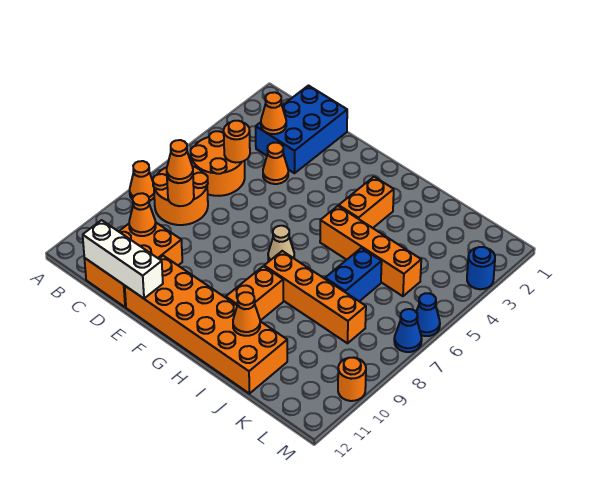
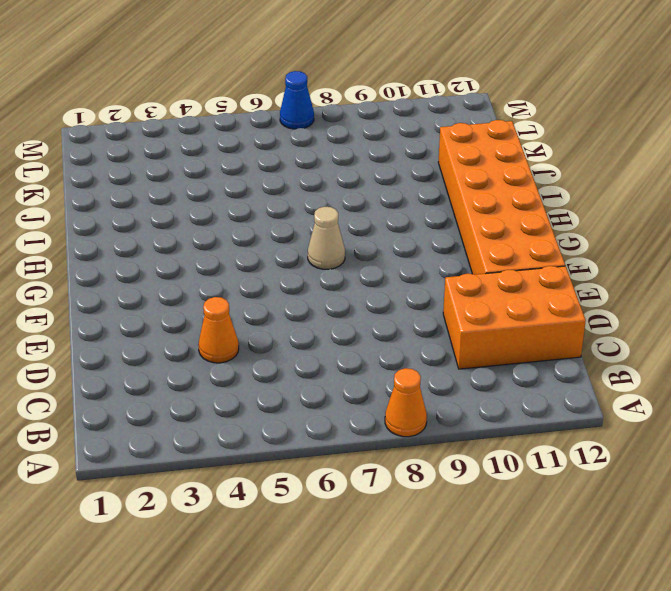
none -> orange round brick B5:C6 level 1
none -> orange round brick B7:C8 level 1
none -> blue brick C1:D3 level 1

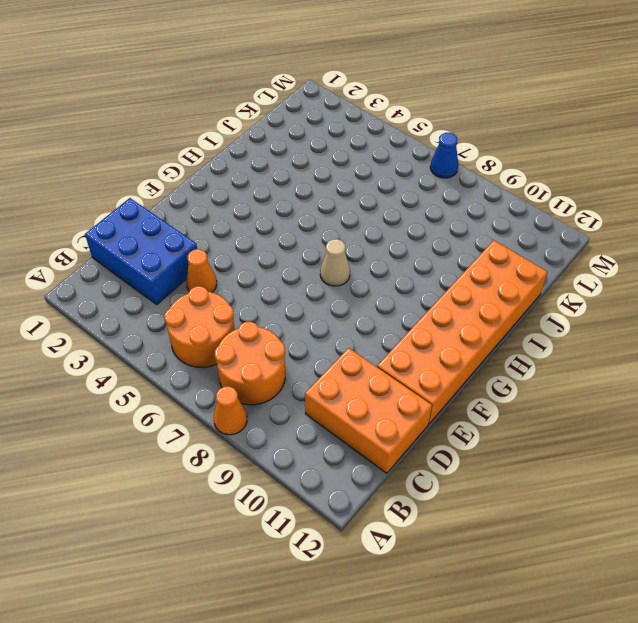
none -> orange brick H3:H4 level 1
none -> orange brick H5:K5 level 1
none -> orange brick H8:K8 level 1

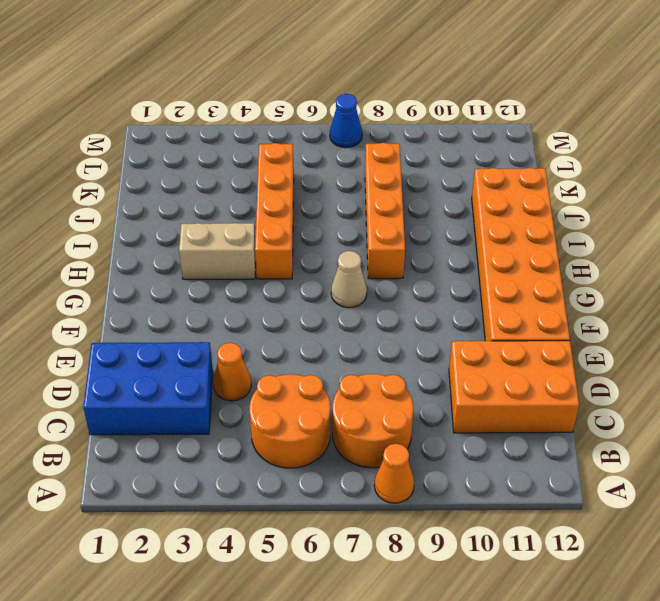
tan brick H3:H4 level 1 -> orange brick H3:H4 level 1
none -> orange brick H9:H10 level 1
none -> blue brick J6:J7 level 1
none -> blue round brick M3 level 1

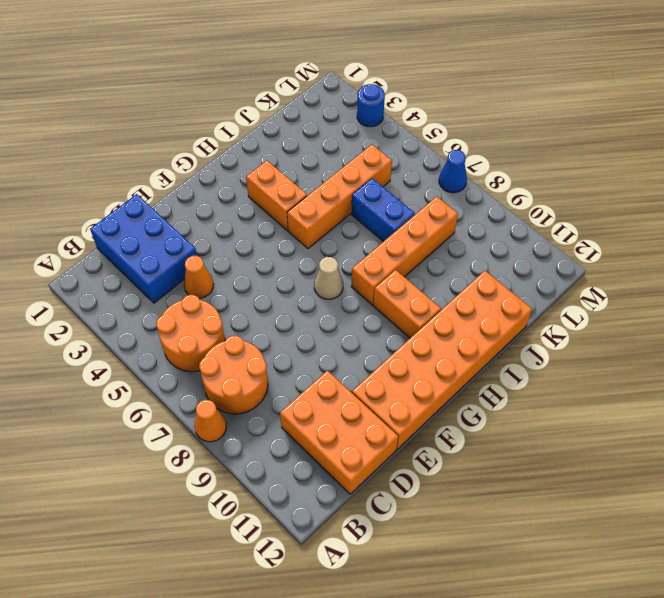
none -> blue cone M6 level 1
none -> orange round brick M10 level 1
none -> orange cone C3 level 2

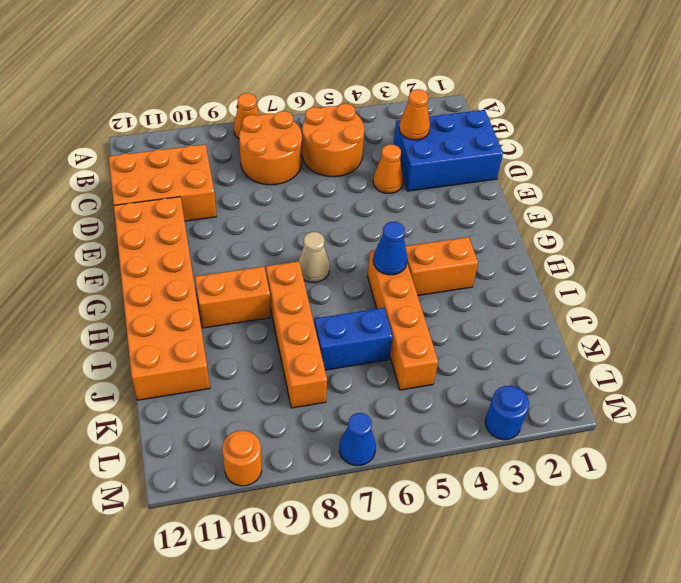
blue cone H5 level 2 -> blue cone M6 level 1
none -> orange round brick C5 level 2
none -> orange round brick C8 level 2
none -> orange cone C10 level 2

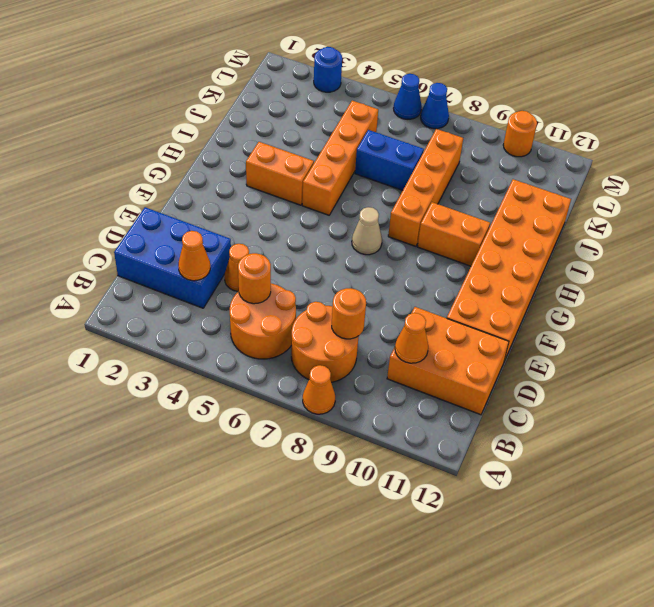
none -> white brick C12:E12 level 2
none -> orange cone I11 level 2
none -> orange cone C8 level 3

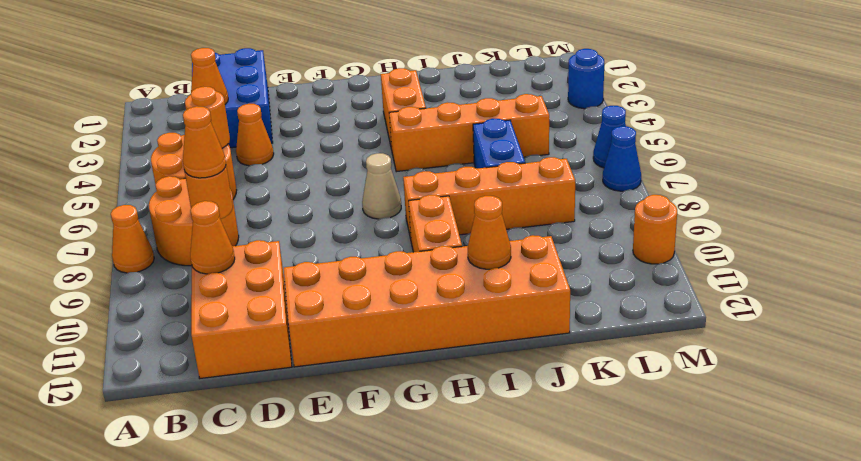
none -> white brick C12:E12 level 2

